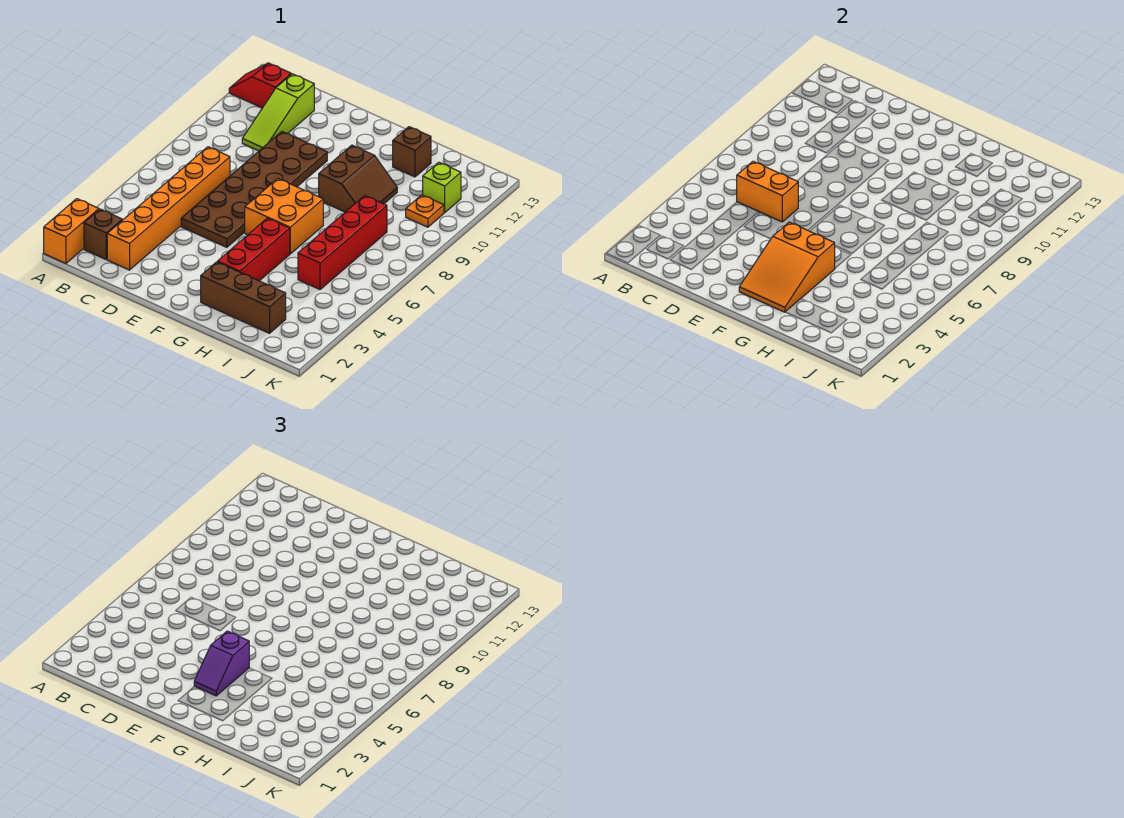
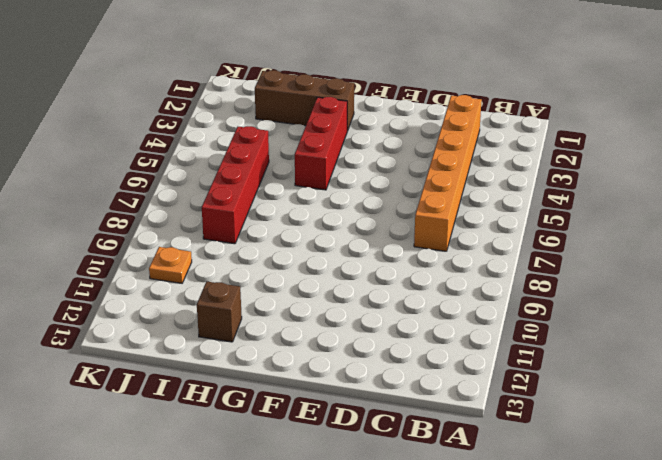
none -> orange brick A1:A2 level 1
none -> red slope A12:B12 level 1 top B
none -> brown brick B2 level 1

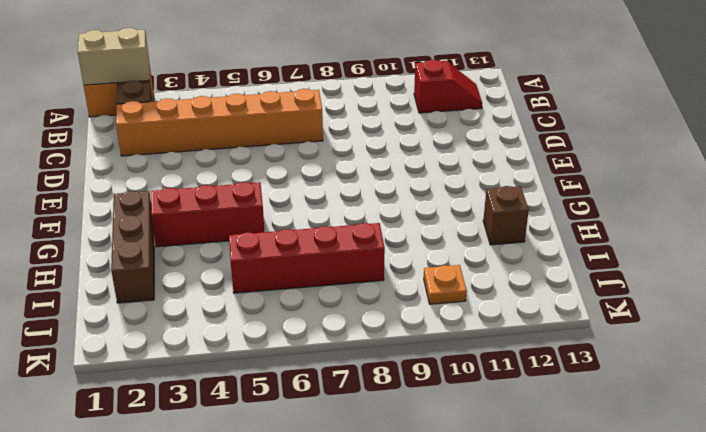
tan brick A1:A2 level 2 -> none
red slope B11:B12 level 1 top 11 -> red slope A12:B12 level 1 top B
none -> lime slope C10:C12 level 1 top 12
none -> brown plate D5:E10 level 1
none -> orange brick F6:G7 level 1

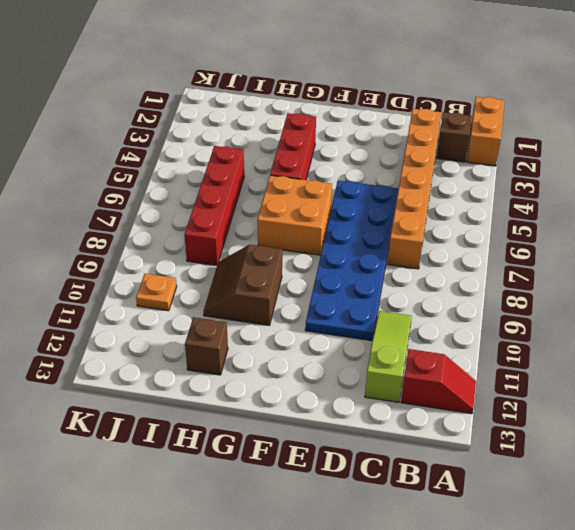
blue plate D5:E10 level 1 -> brown plate D5:E10 level 1
none -> brown brick G2:I2 level 1
none -> lime brick J11 level 1
none -> orange brick C6:D6 level 2

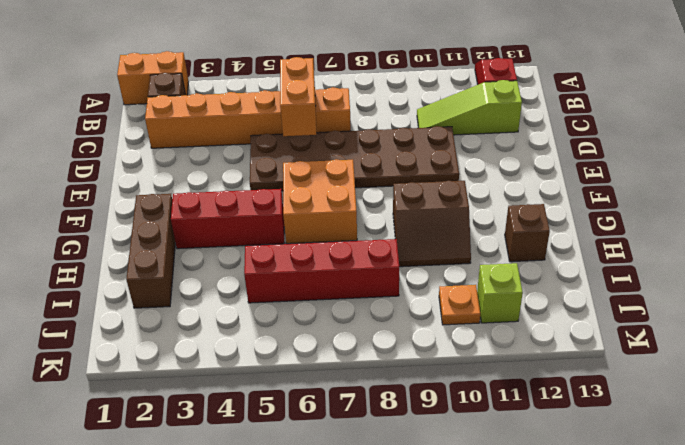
none -> orange slope F2:G4 level 2 top 4
none -> purple slope F3:F4 level 3 top 4

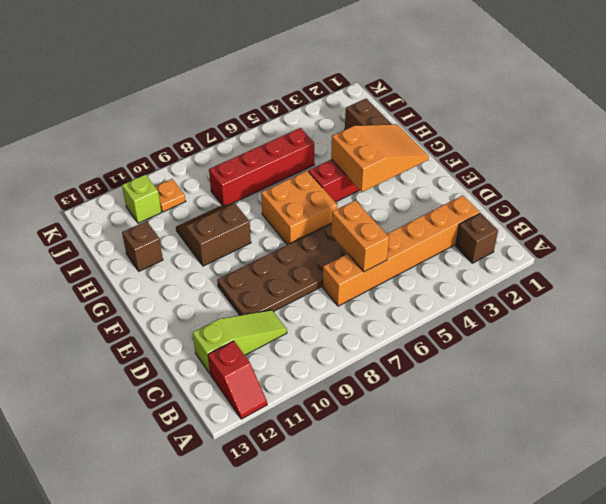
none -> orange brick A1:A2 level 1
none -> purple slope F3:F4 level 3 top 4

